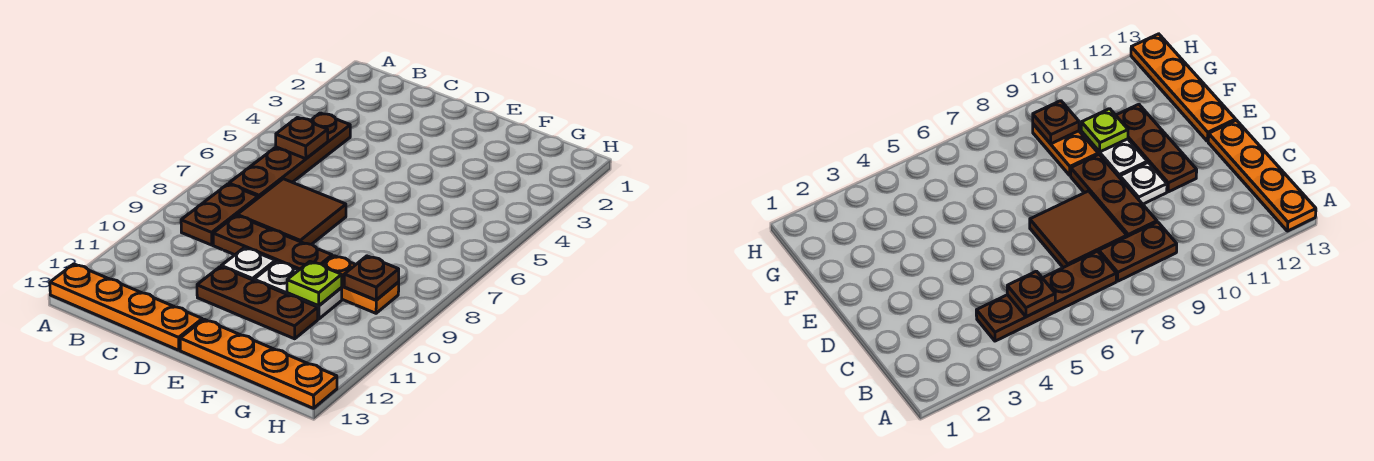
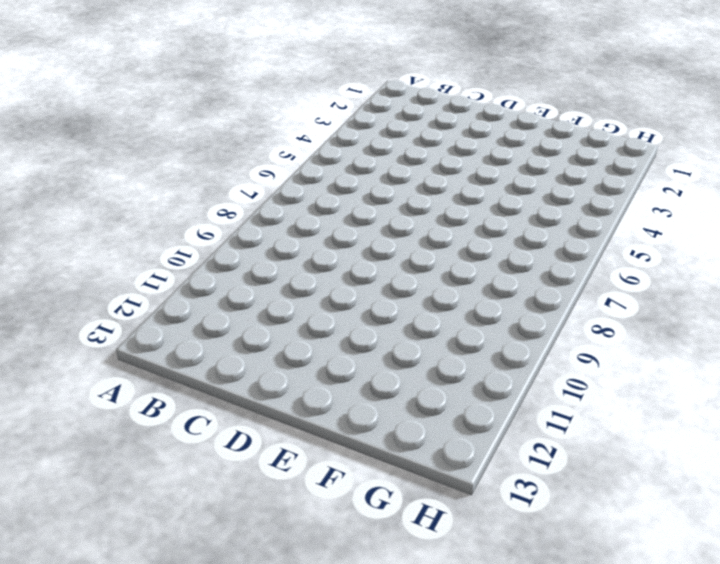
none -> orange plate A13:D13 level 1
none -> brown plate B4:B7 level 1
none -> brown plate B8:B9 level 1

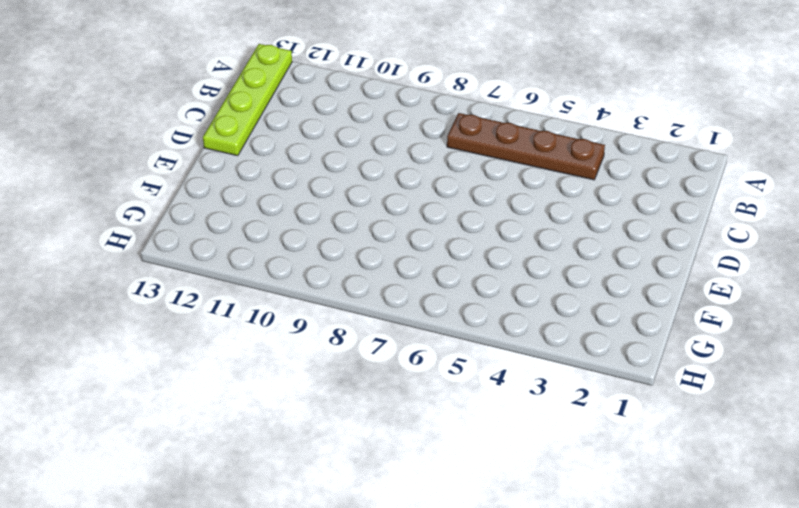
lime plate A13:D13 level 1 -> orange plate A13:D13 level 1
none -> brown plate B8:B9 level 1
none -> brown tile C7:D8 level 1
none -> brown plate C9:E9 level 1

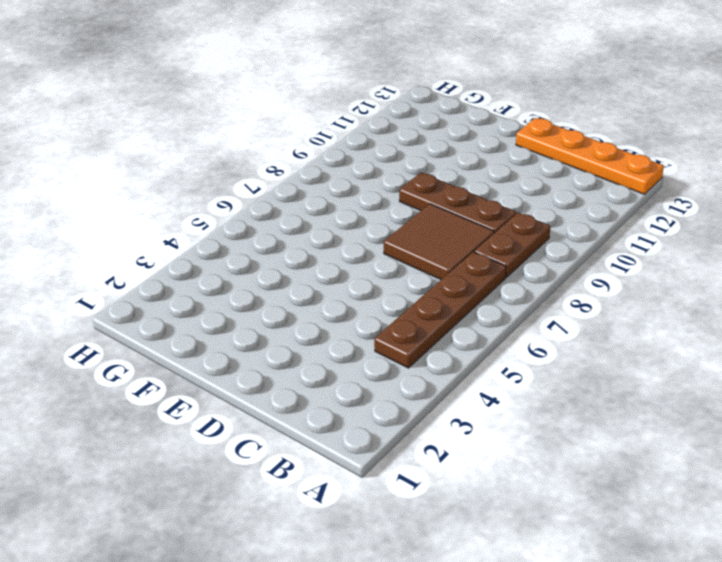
none -> white plate D10 level 1
none -> brown plate D11:F11 level 1
none -> white plate E10:F10 level 1

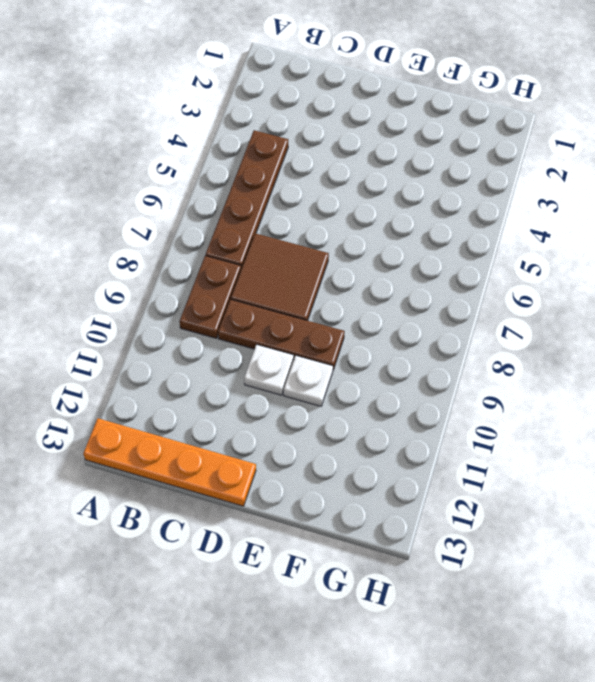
white plate E10 level 1 -> white plate E10:F10 level 1
none -> brown plate D11:F11 level 1
none -> orange plate E13:H13 level 1
none -> orange plate F9:G9 level 1

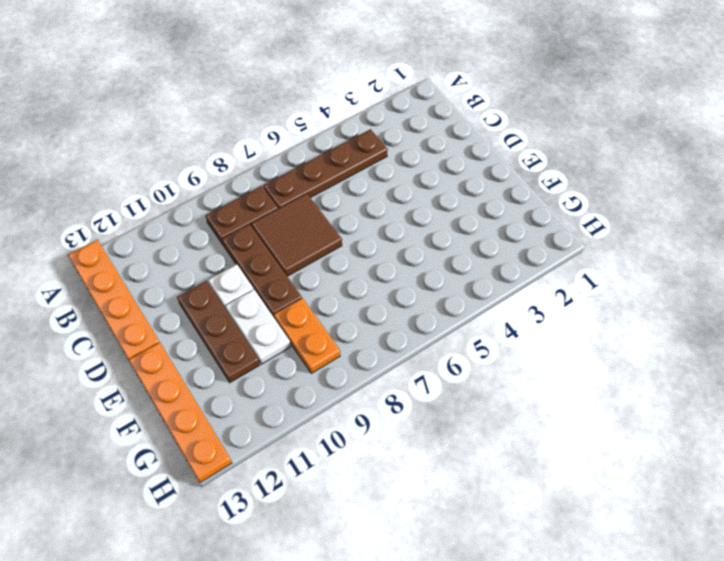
none -> brown plate B5 level 2
none -> lime plate F10 level 2
none -> brown plate G9 level 2

